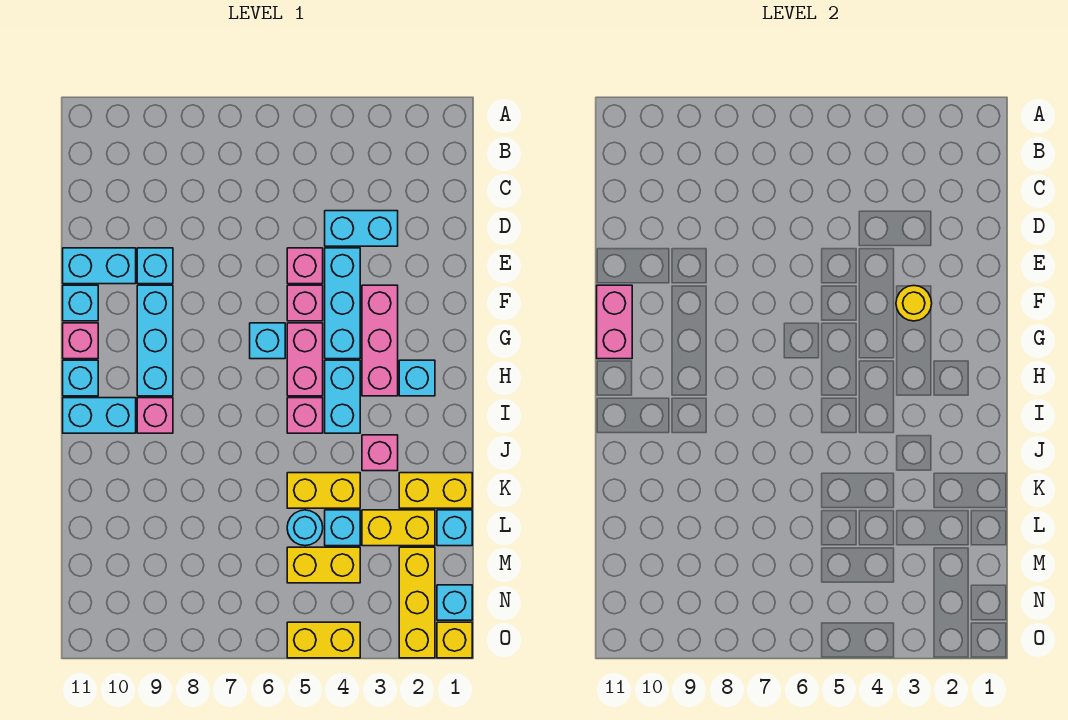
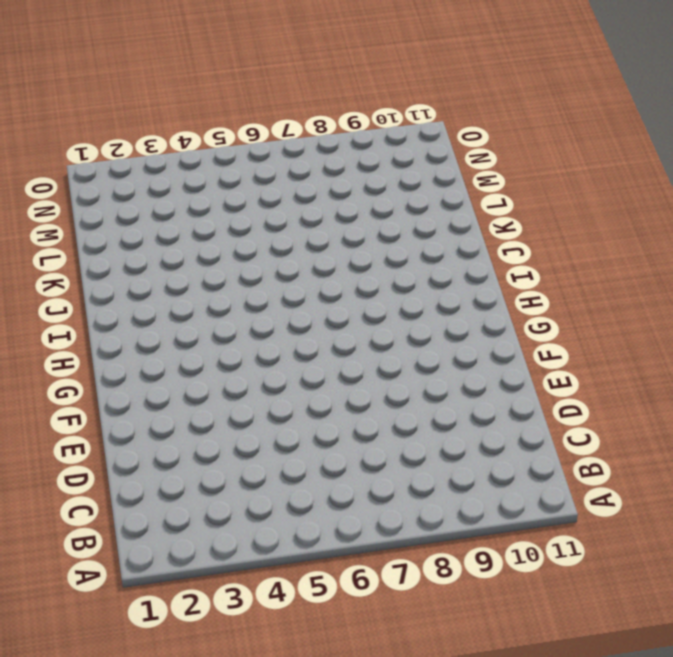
none -> cyan brick D3:D4 level 1
none -> cyan brick E4:G4 level 1
none -> pink brick E5 level 1
none -> cyan brick E9 level 1

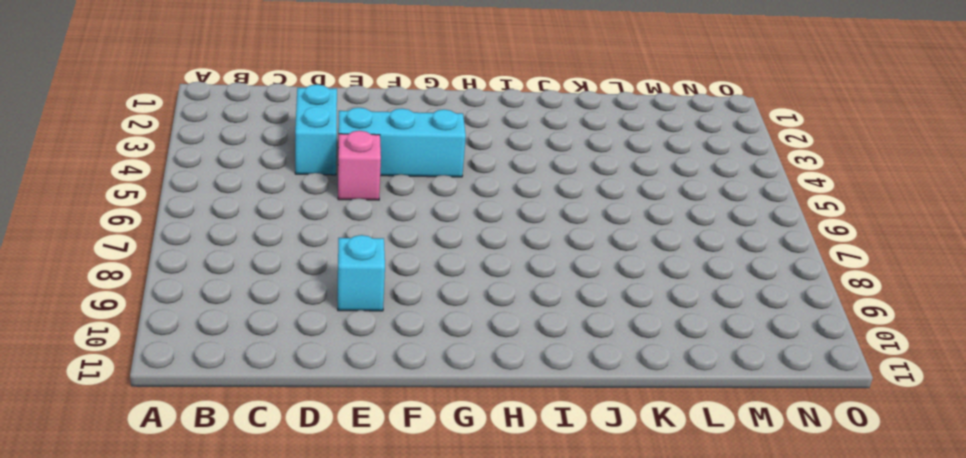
none -> cyan brick E10:E11 level 1
none -> pink brick F3:H3 level 1
none -> pink brick F5 level 1
none -> cyan brick F9:H9 level 1

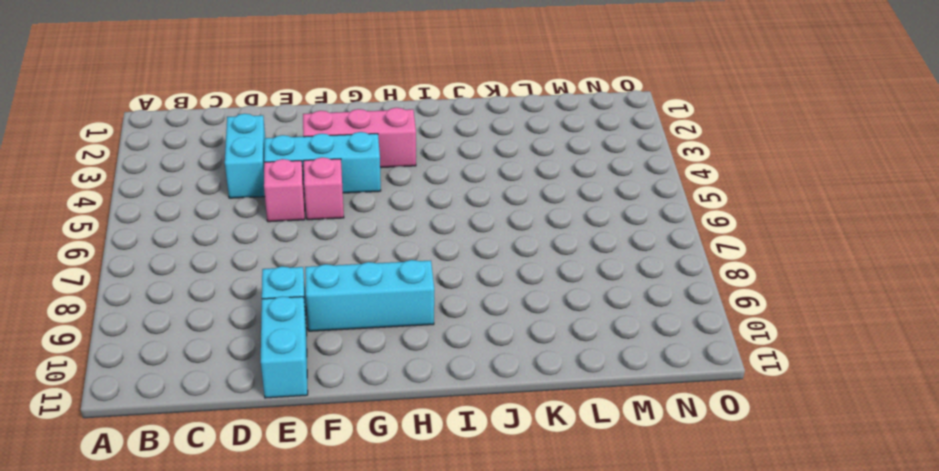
none -> cyan brick F11 level 1
none -> pink brick G5:H5 level 1
none -> cyan brick G6 level 1
none -> pink brick G11 level 1

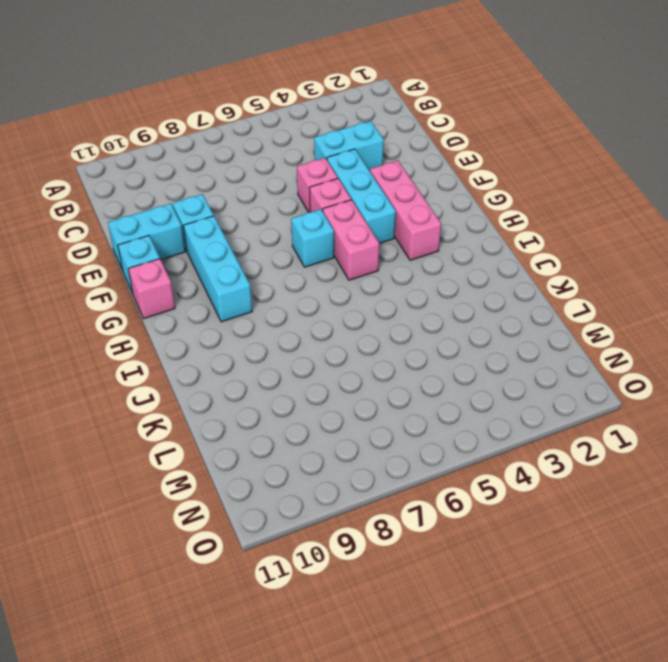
none -> cyan brick H2 level 1
none -> cyan brick H4:I4 level 1
none -> cyan brick H11 level 1
none -> pink brick I5 level 1

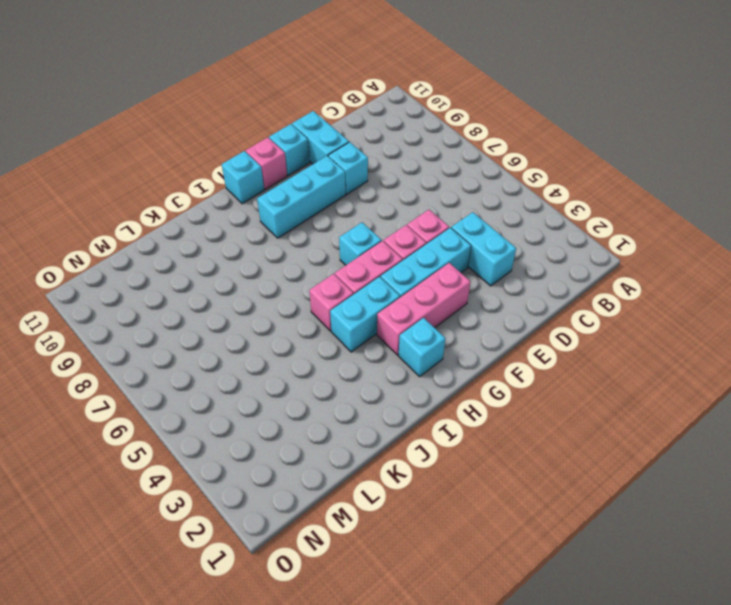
none -> pink brick I9 level 1
none -> cyan brick I10:I11 level 1
none -> pink brick J3 level 1
none -> yellow brick K1:K2 level 1

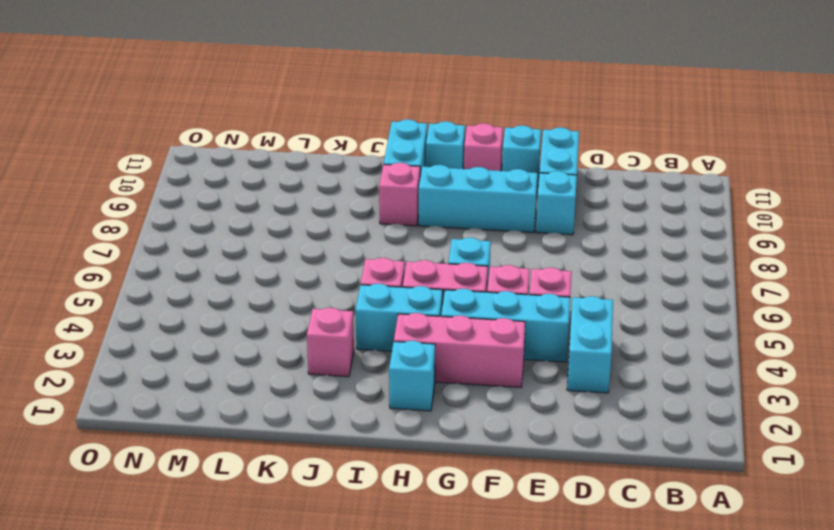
none -> yellow brick K1:K2 level 1
none -> yellow brick K4:K5 level 1
none -> cyan brick L1 level 1
none -> yellow brick L2:L3 level 1

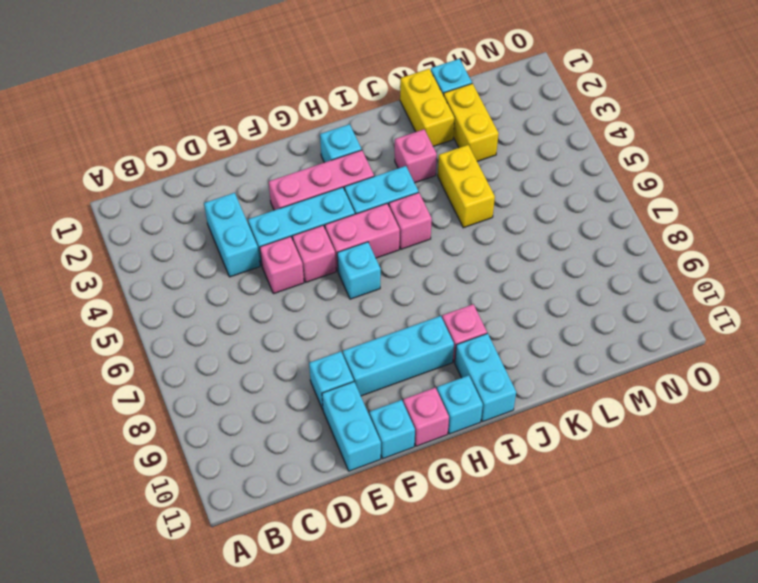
none -> cyan brick L4 level 1
none -> cyan round brick L5 level 1
none -> yellow brick M2:O2 level 1
none -> yellow brick M4:M5 level 1

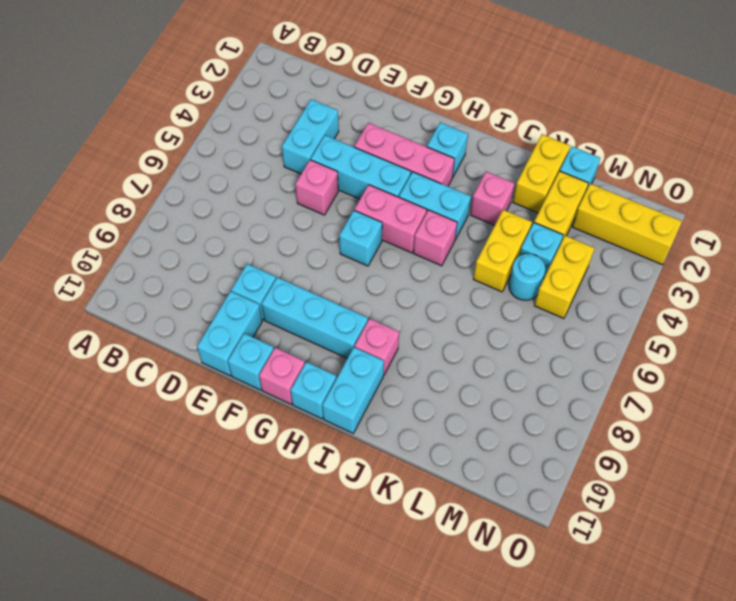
none -> pink brick F5 level 1
none -> cyan brick N1 level 1
none -> yellow brick O1 level 1
none -> yellow brick O4:O5 level 1

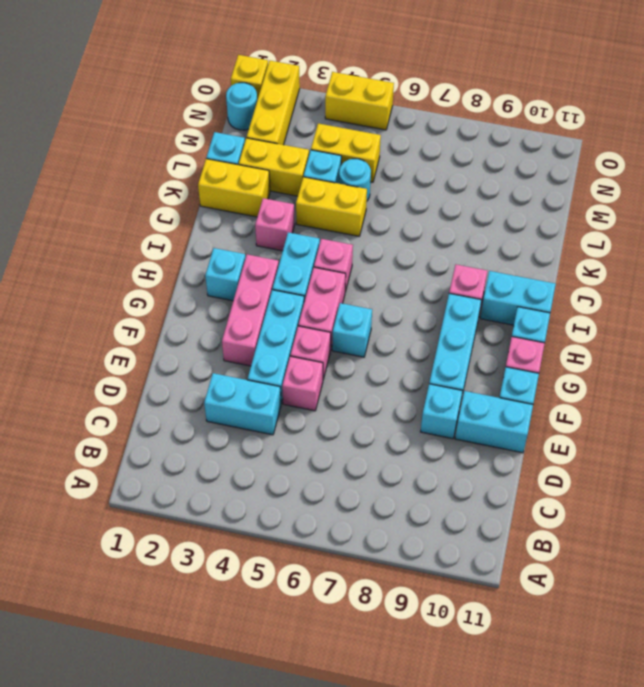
cyan round brick N1 level 1 -> cyan brick N1 level 1
none -> yellow round brick F3 level 2
none -> pink brick F11:G11 level 2

